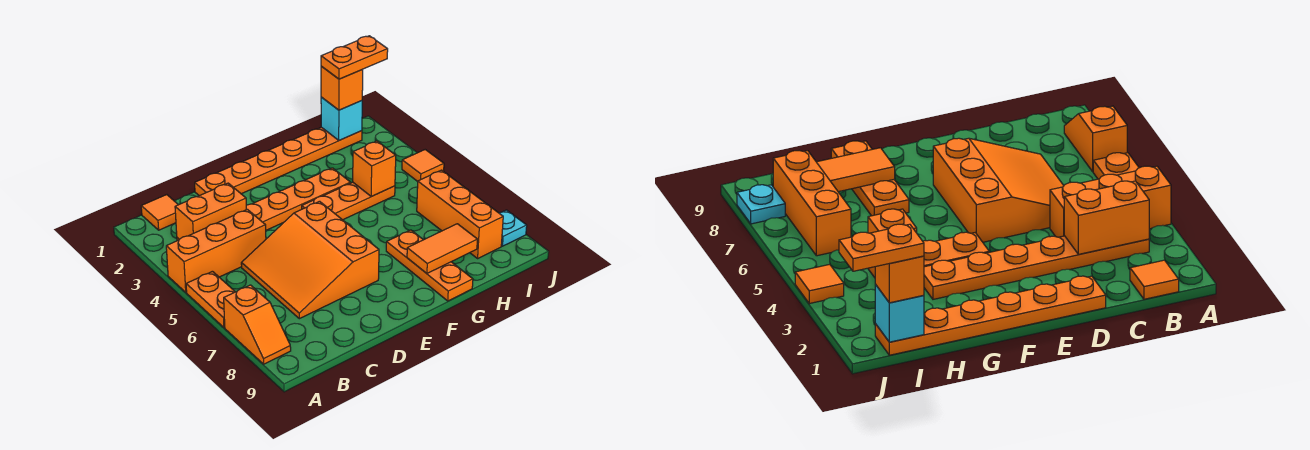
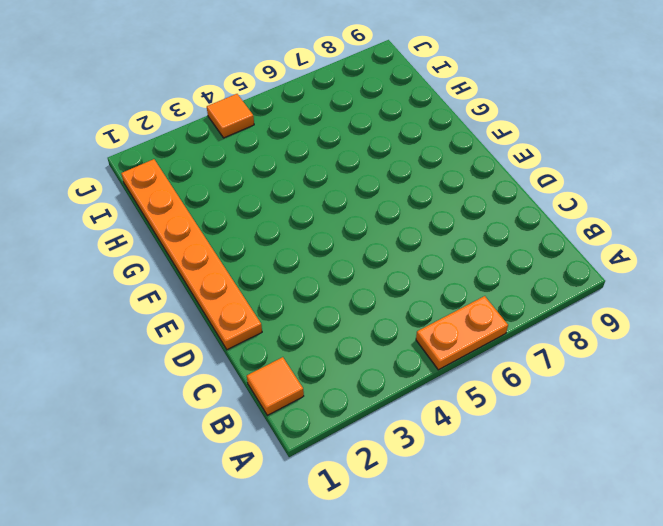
none -> orange brick A4:C4 level 1
none -> orange slope A7:A8 level 1 top 7
none -> orange plate B3:G3 level 1

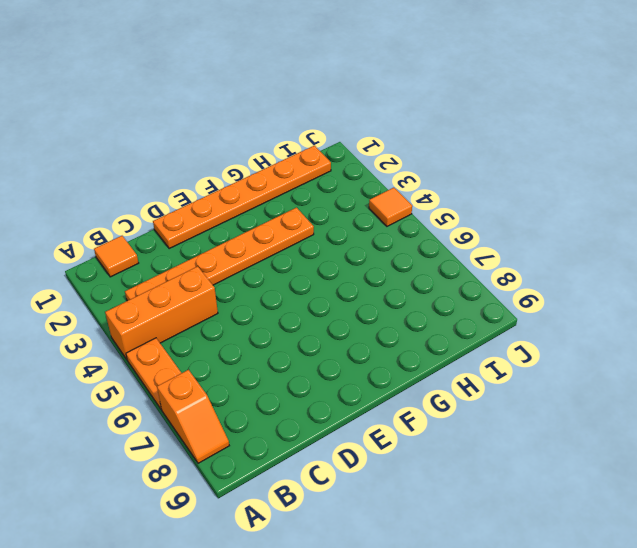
none -> orange slope C5:E7 level 1 top E
none -> orange plate F4:H4 level 1
none -> orange plate G7:G9 level 1

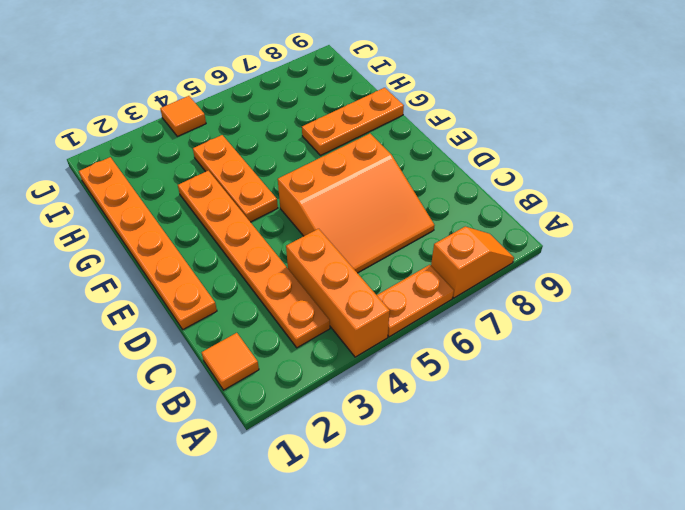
none -> orange brick I6:I8 level 1
none -> cyan plate J8 level 1
none -> orange brick B3:C3 level 2

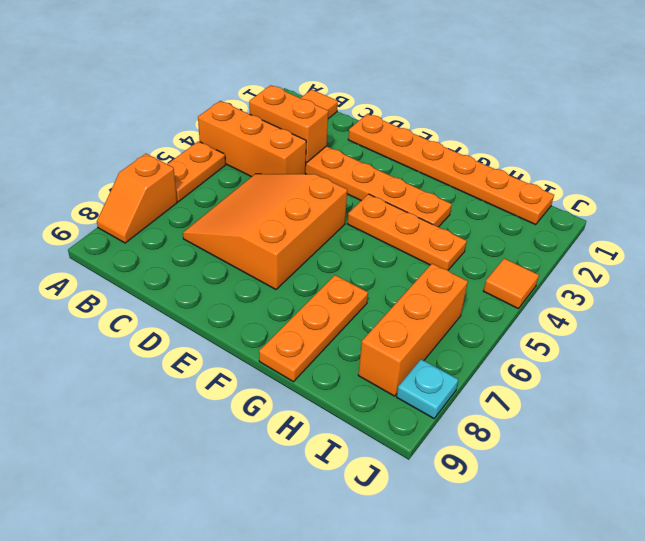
none -> orange tile G8:H8 level 2
none -> orange brick H4 level 2
none -> cyan brick I1 level 2

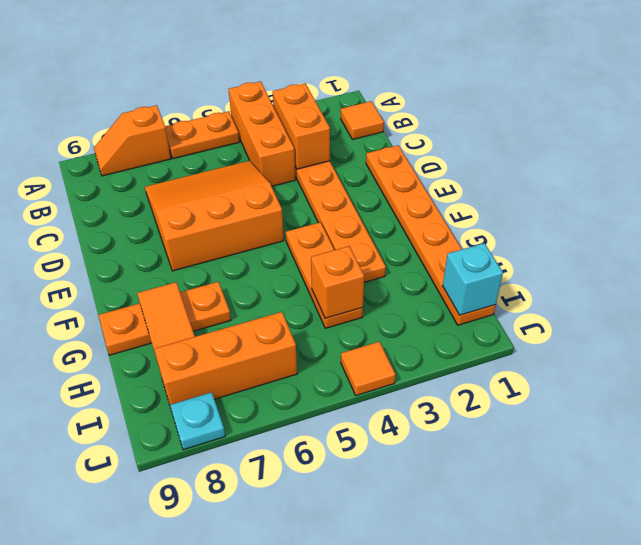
none -> orange brick I1 level 3
none -> orange plate I1:J1 level 4

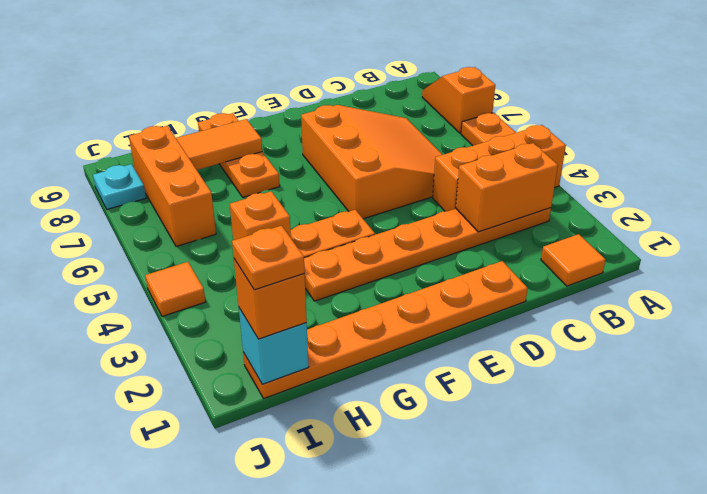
orange plate I1 level 4 -> orange plate I1:J1 level 4

